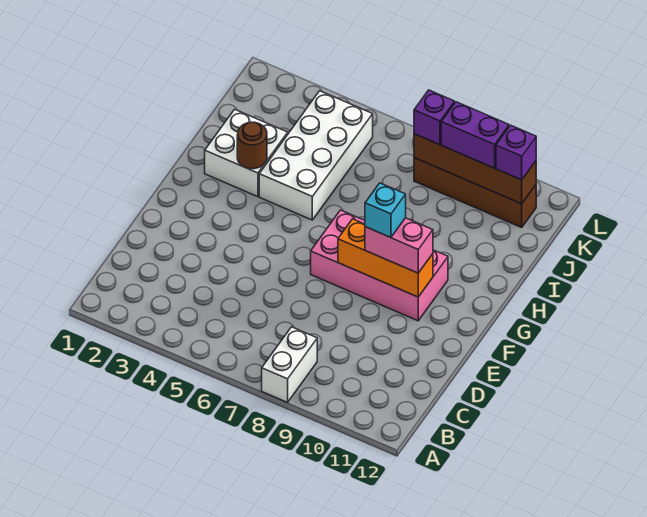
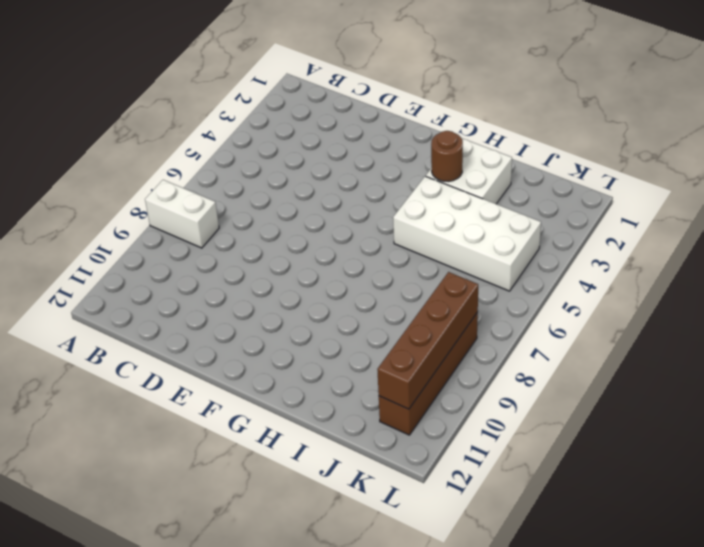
none -> pink brick F7:G10 level 1
none -> orange brick F8:F10 level 2
none -> pink brick F9:F10 level 3

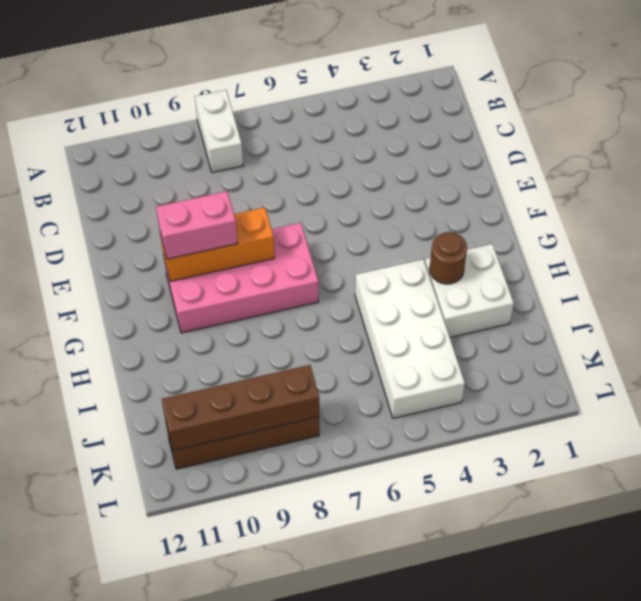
none -> purple brick K8 level 3
none -> purple brick K9:K10 level 3
none -> purple brick K11 level 3

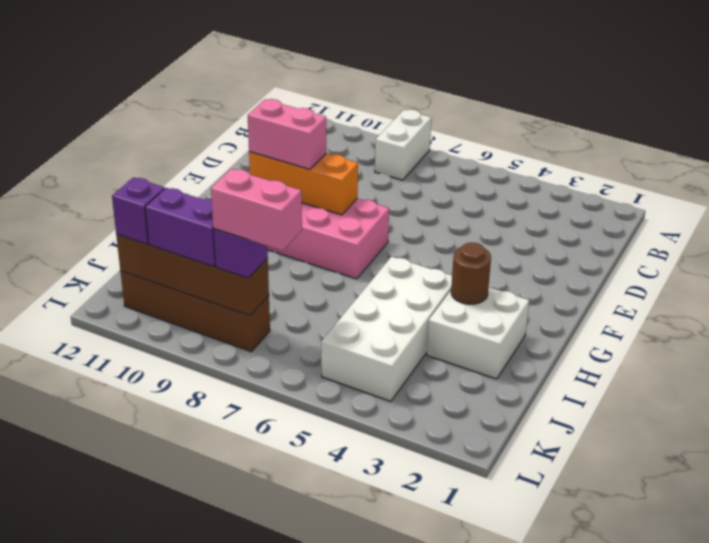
pink brick K7:K8 level 4 -> none
none -> cyan brick F9 level 4

